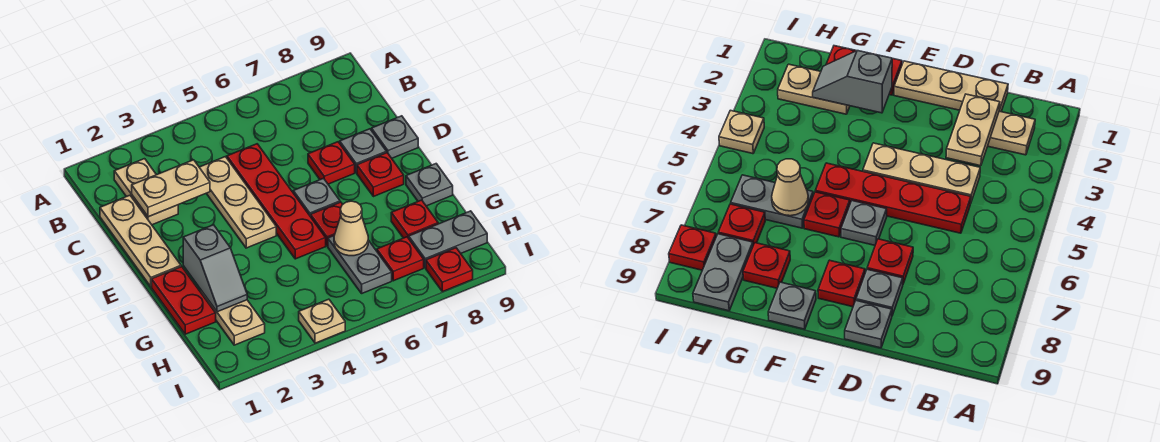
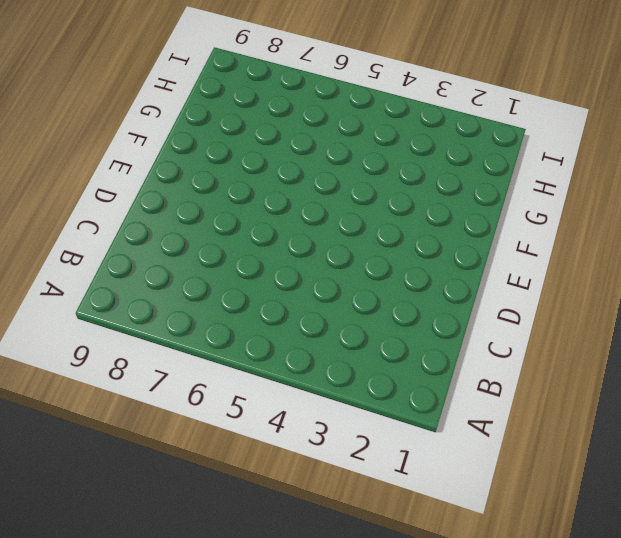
none -> tan plate B2:C2 level 1
none -> tan plate C1:E1 level 1
none -> tan plate C4:E4 level 1

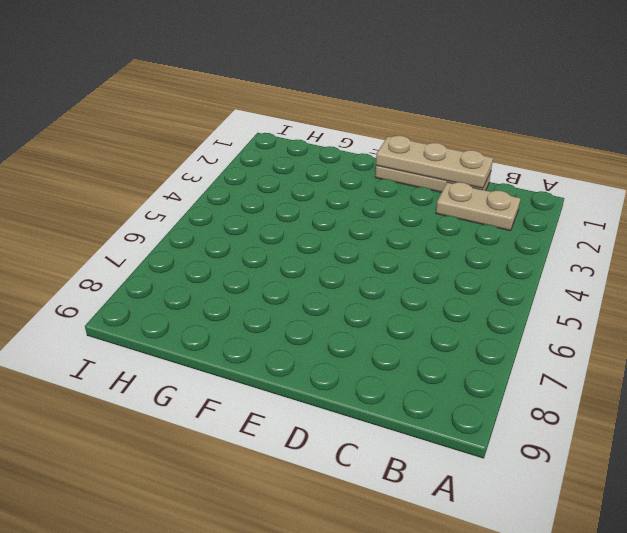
tan plate C1:E1 level 2 -> tan plate C4:E4 level 1
none -> red plate C5:F5 level 1
none -> red plate D7 level 1
none -> grey plate D8 level 1

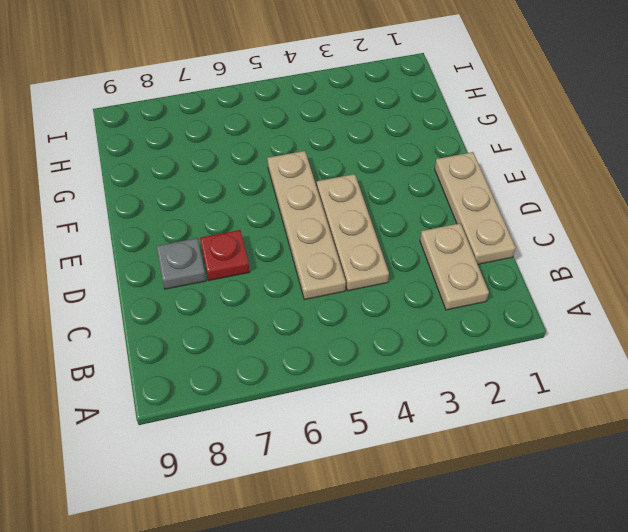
tan plate C5:F5 level 1 -> red plate C5:F5 level 1
none -> grey plate D9 level 1
none -> grey plate E6 level 1
none -> red plate E8 level 1

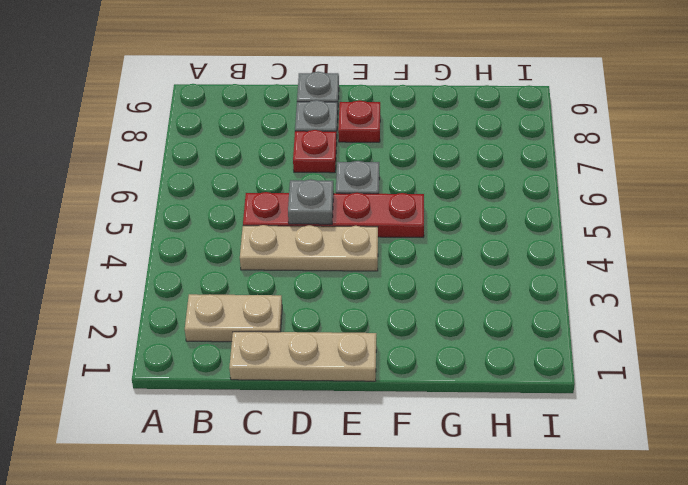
grey plate D5 level 2 -> grey plate F9 level 1
none -> red plate F1:G1 level 1
none -> red plate F6 level 1
none -> tan plate G2:H2 level 1

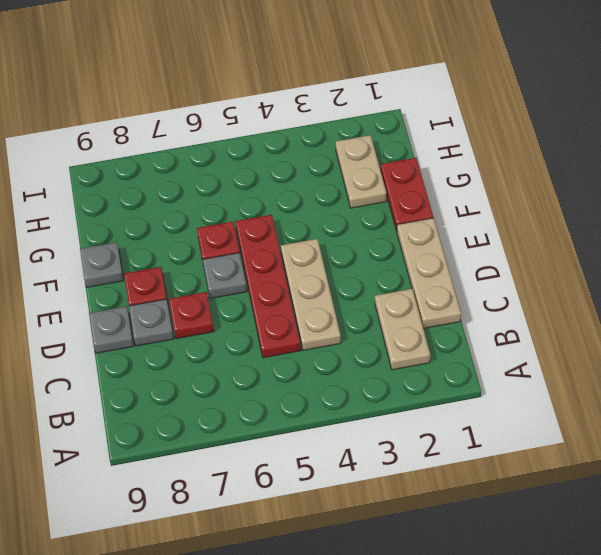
none -> grey plate G6:H6 level 1
none -> red plate G8 level 1
none -> red plate H7 level 1

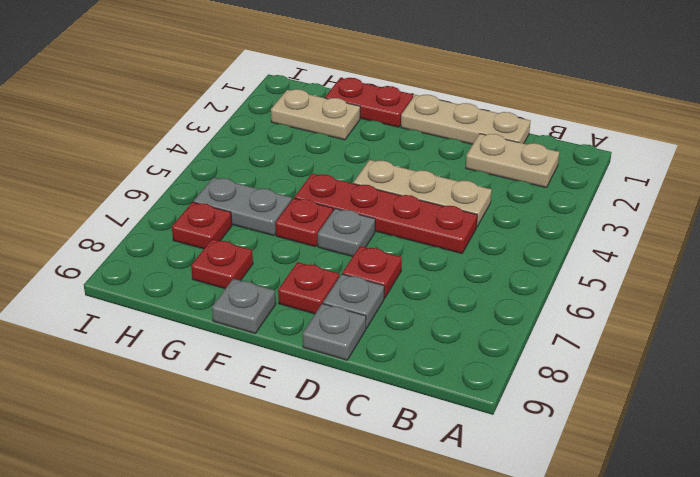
none -> grey plate H8:H9 level 1
none -> tan plate I4 level 1
none -> red plate I8 level 1

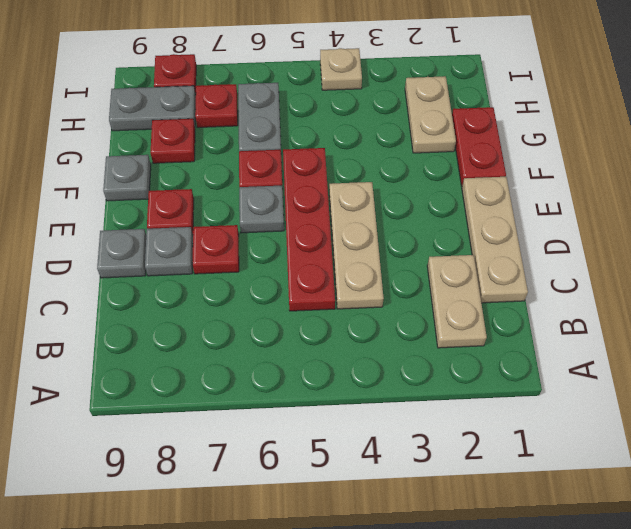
none -> tan plate C2:C3 level 2
none -> grey slope F2:G2 level 2 top F
none -> tan cone G6 level 2

